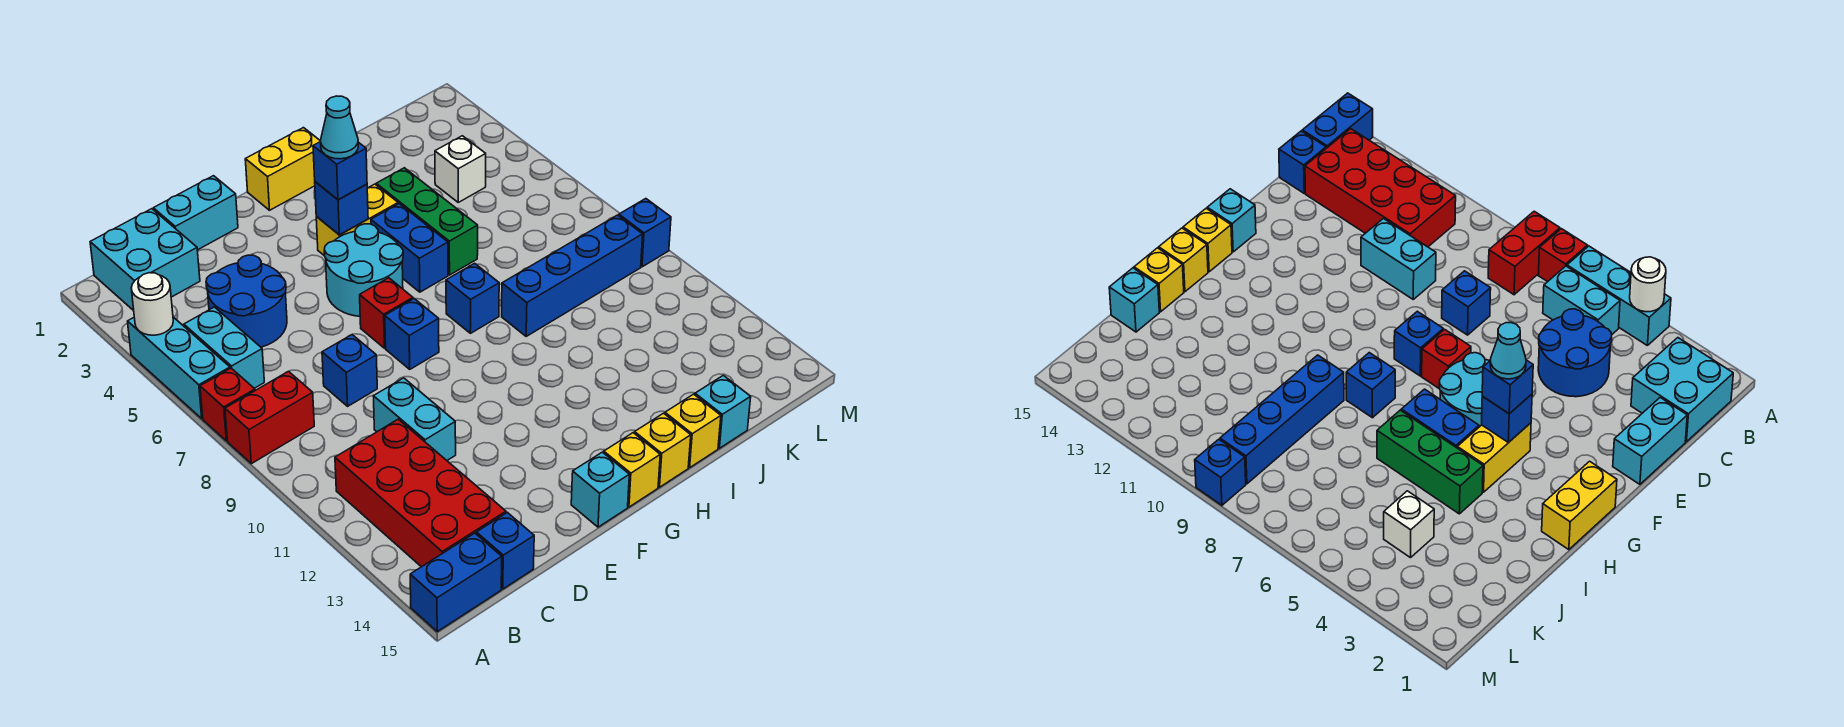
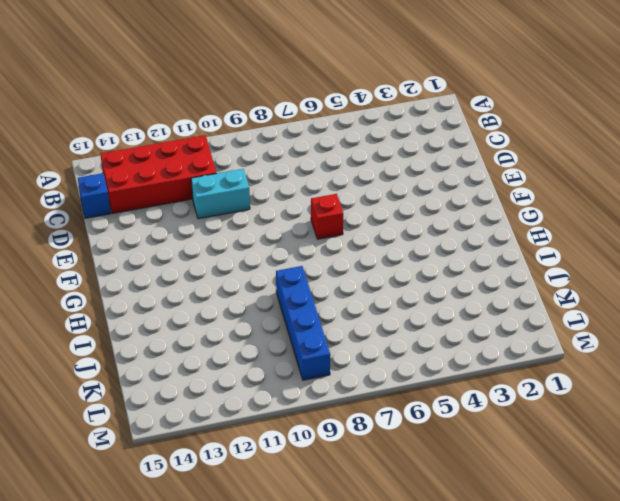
none -> cyan brick A4:A6 level 1
none -> red brick A7 level 1
none -> red brick A8:B8 level 1
none -> blue brick A15:B15 level 1

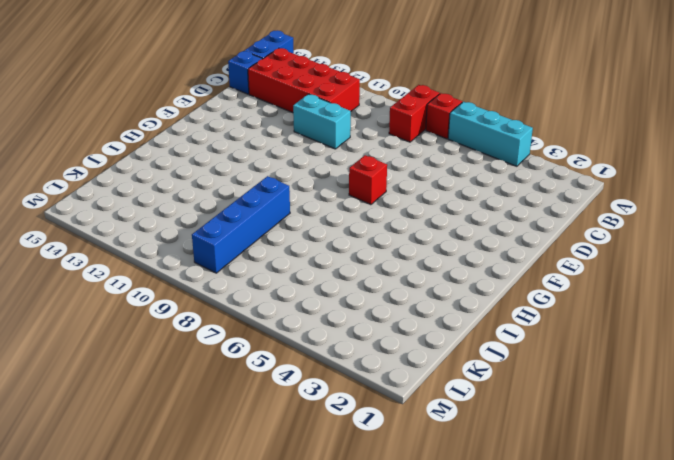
none -> cyan brick B1:C2 level 1
none -> cyan brick B5:B6 level 1
none -> blue round brick C4:D5 level 1
none -> cyan brick D1:E1 level 1

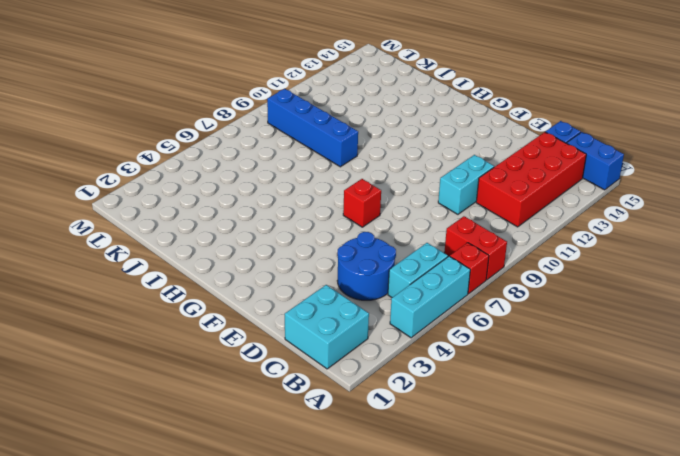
none -> cyan brick D1:E1 level 1
none -> blue brick D8 level 1
none -> cyan round brick F5:G6 level 1
none -> blue brick F8 level 1

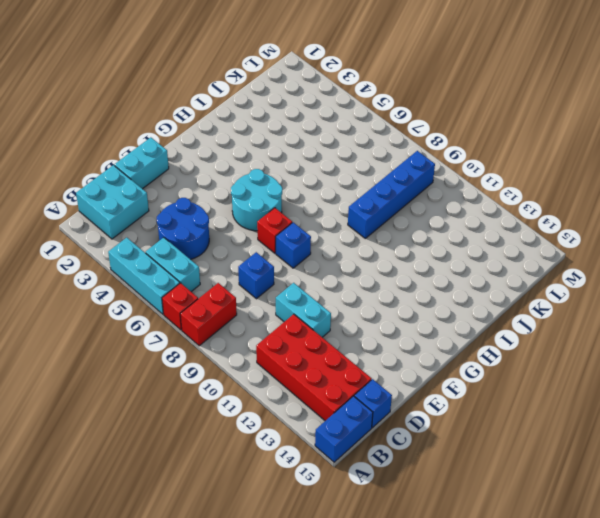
none -> cyan brick F15 level 1
none -> yellow brick G1:H1 level 1
none -> yellow brick G4:H4 level 1
none -> yellow brick G15 level 1

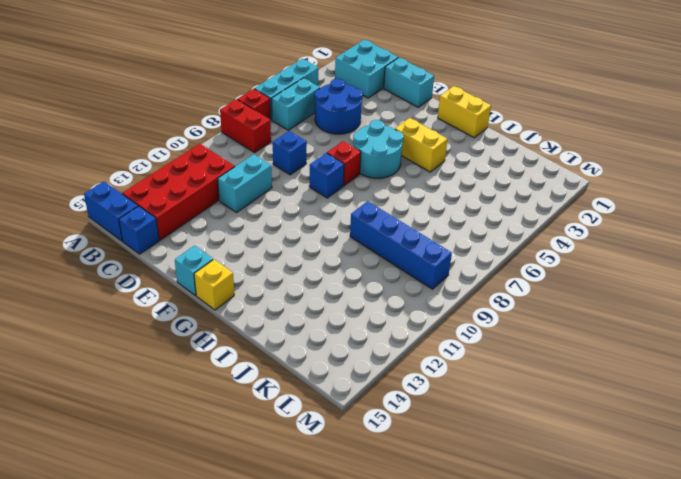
none -> blue brick H5:H6 level 1
none -> blue brick H8 level 1
none -> yellow brick H15 level 1
none -> green brick I4:I6 level 1

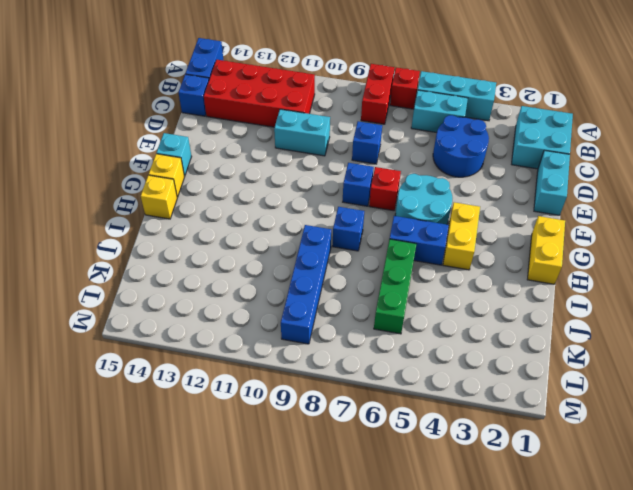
green brick I6:K6 level 1 -> green brick I4:I6 level 1
none -> yellow brick I15 level 1
none -> cyan brick J15 level 1
none -> white brick K4 level 1
none -> blue brick M9 level 1

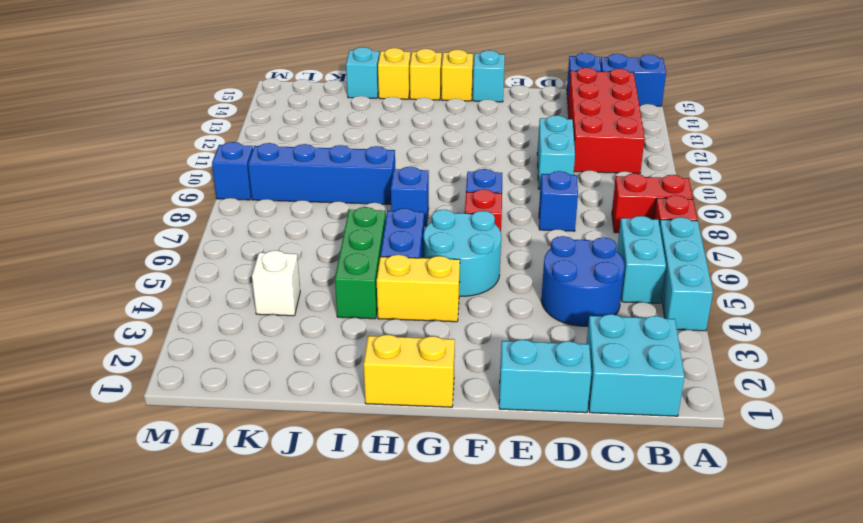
none -> white round brick A4 level 2
none -> blue brick G4 level 2
none -> blue brick G4 level 3
none -> cyan cone G4 level 4

